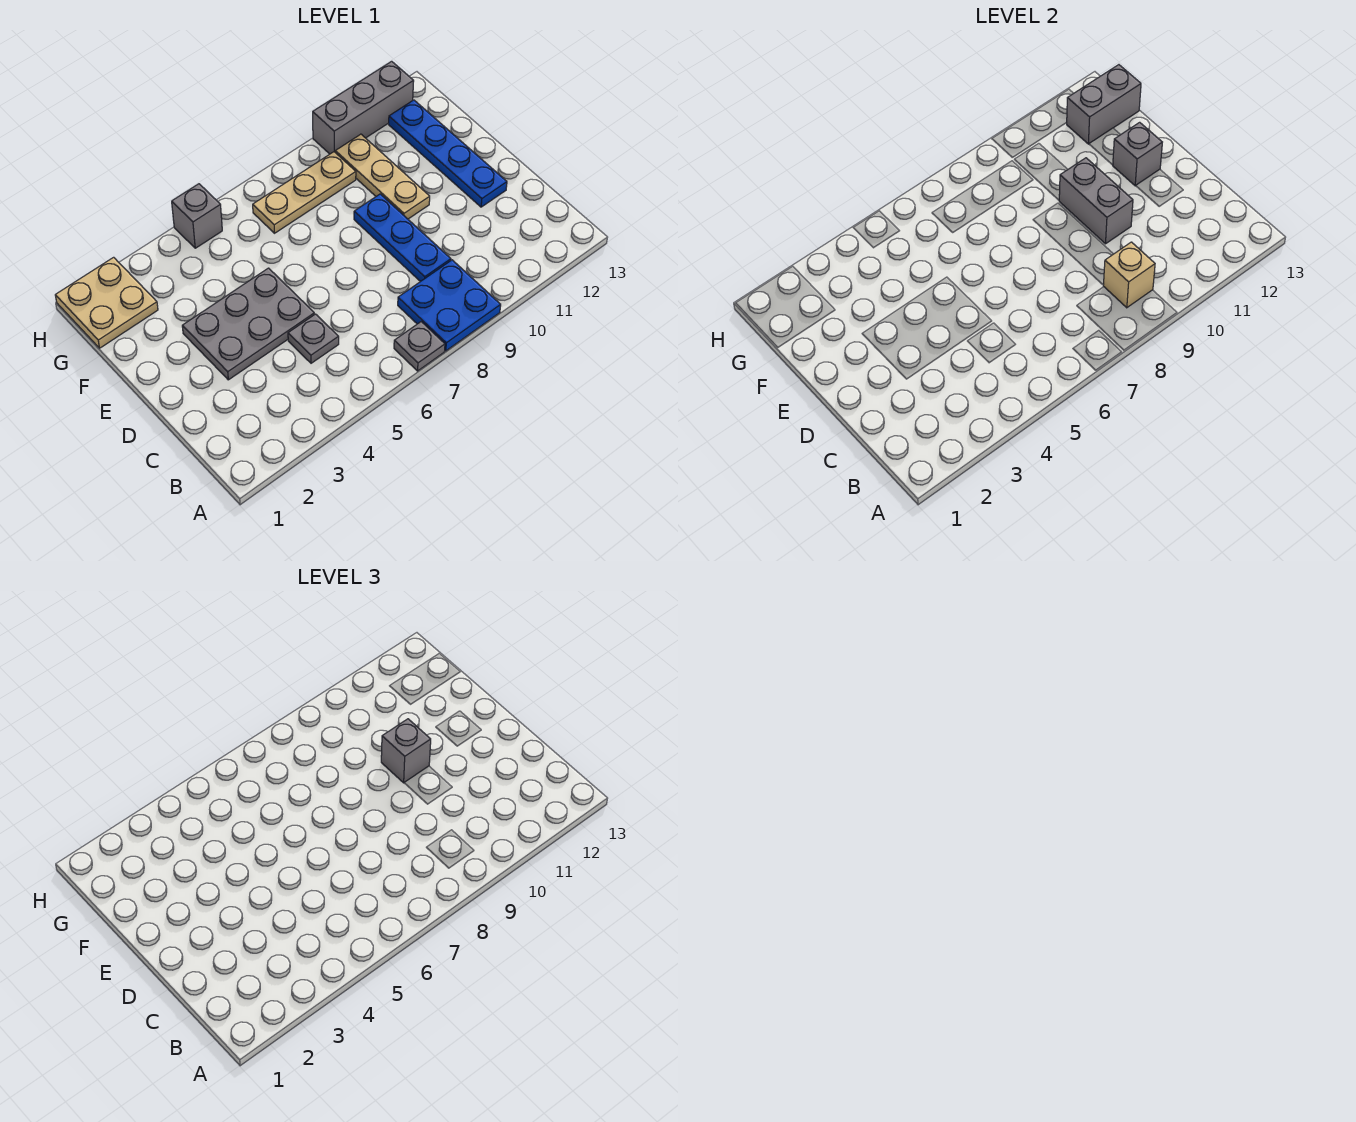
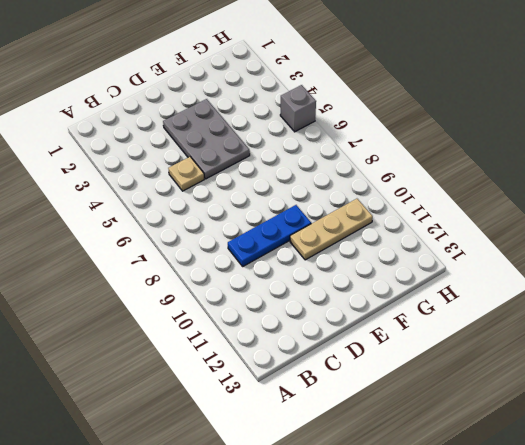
tan plate C5 level 1 -> grey plate C5 level 1
none -> grey plate A7 level 1
none -> blue plate A8:B9 level 1
none -> blue plate D12:G12 level 1

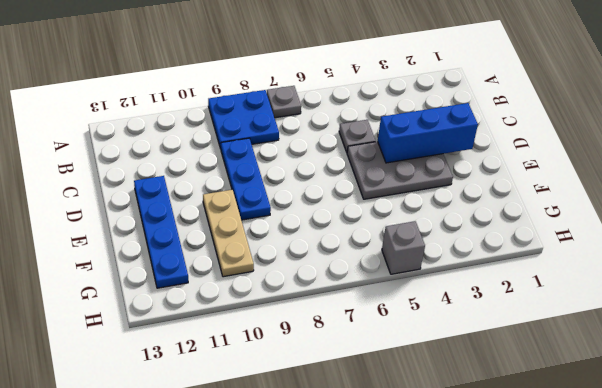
blue brick D2:D4 level 2 -> none
none -> tan plate G1:H2 level 1
none -> tan plate G7:G9 level 1
none -> grey brick H10:H12 level 1

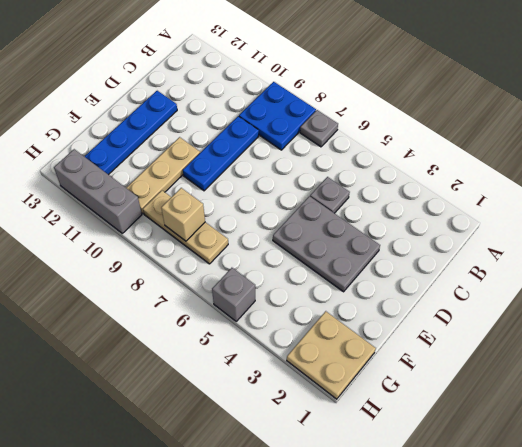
tan brick G8 level 2 -> tan brick B9 level 2
none -> grey brick D10:E10 level 2
none -> grey brick E12 level 2
none -> grey brick G12:G13 level 2

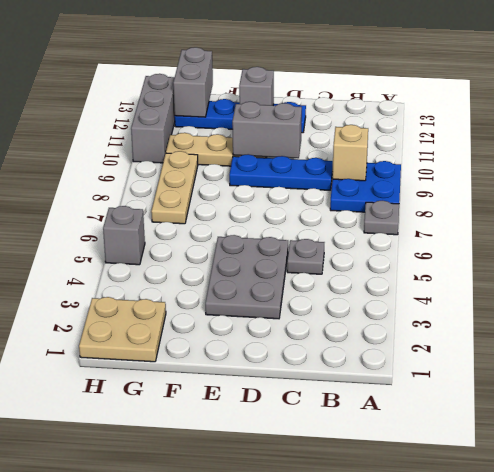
none -> grey brick E10 level 3

